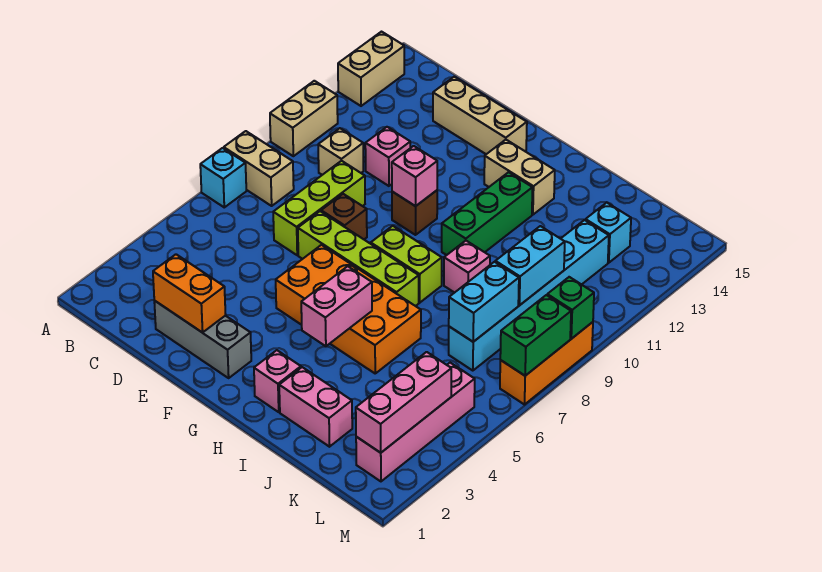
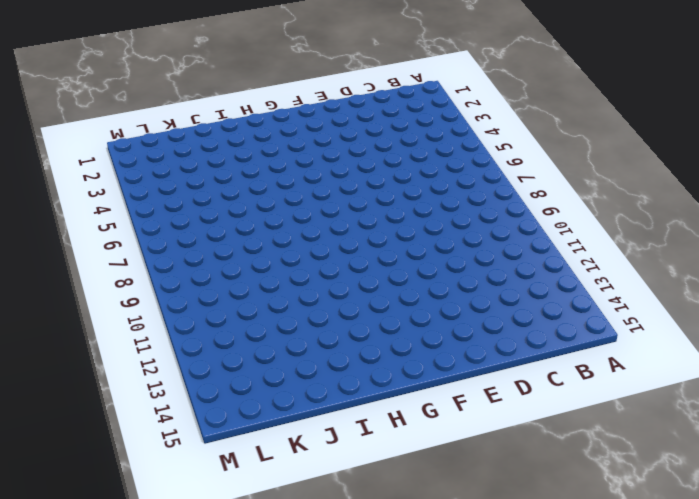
none -> cyan brick A7 level 1
none -> tan brick A8:B8 level 1
none -> tan brick A10:A11 level 1
none -> tan brick A13:A14 level 1

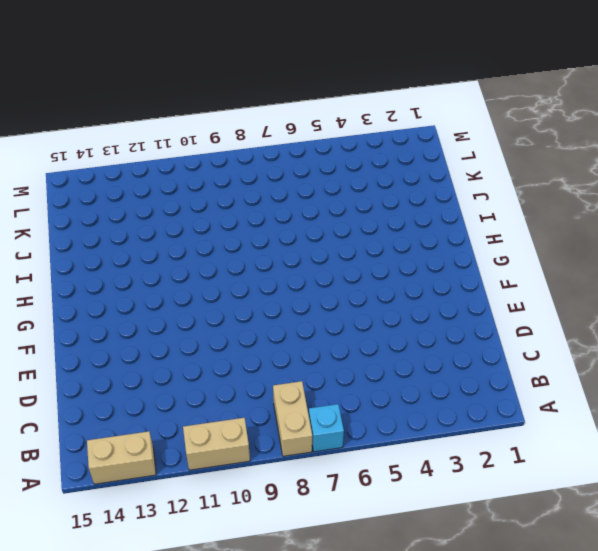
none -> tan brick C10 level 1
none -> grey brick D2:F2 level 1
none -> lime brick D7:D9 level 1
none -> pink brick D11 level 1

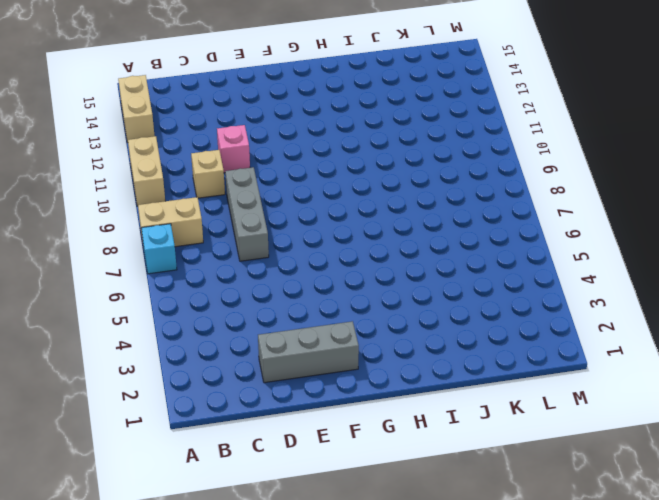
grey brick D7:D9 level 1 -> lime brick D7:D9 level 1
none -> tan brick D14:F14 level 1
none -> lime brick E7:H7 level 1
none -> brown brick E8 level 1
none -> orange brick F5:I6 level 1

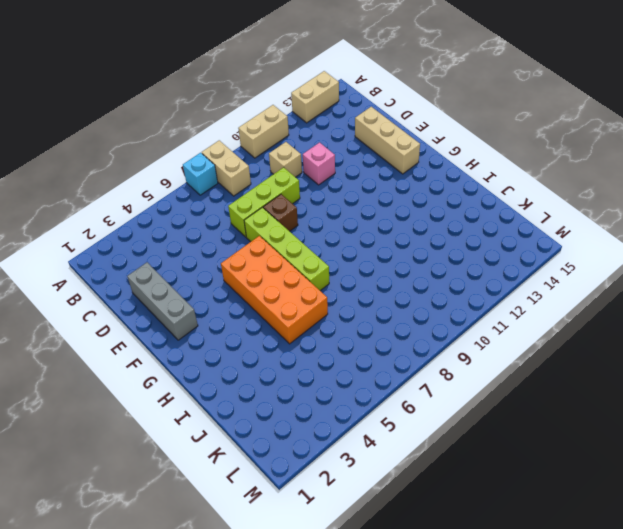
none -> brown brick F10 level 1
none -> lime brick G8:H8 level 1
none -> tan brick G13:H13 level 1
none -> pink brick H2 level 1

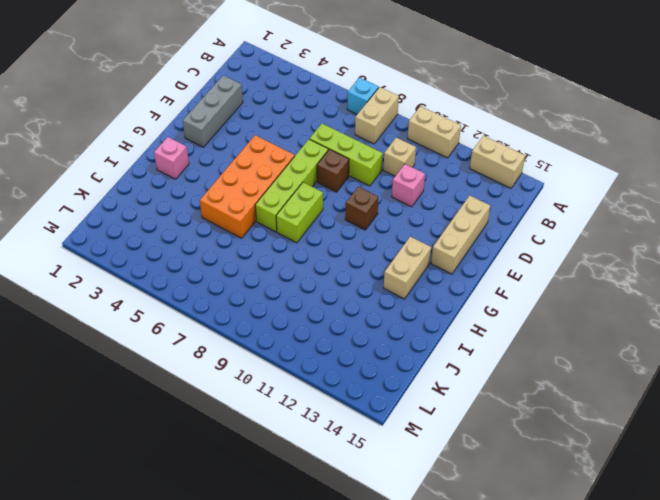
none -> green brick H10:H12 level 1
none -> pink brick I2:J2 level 1
none -> pink brick I9 level 1
none -> cyan brick K7:K12 level 1

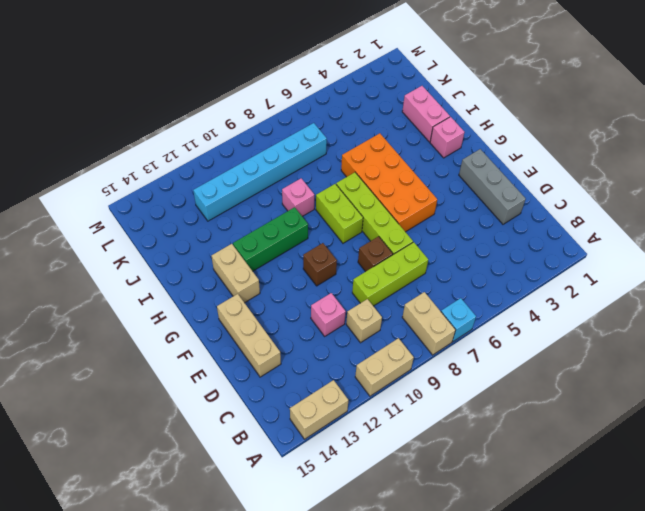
none -> cyan brick K13 level 1
none -> pink brick L2:L5 level 1
none -> orange brick M7:M9 level 1
none -> orange brick D2:E2 level 2

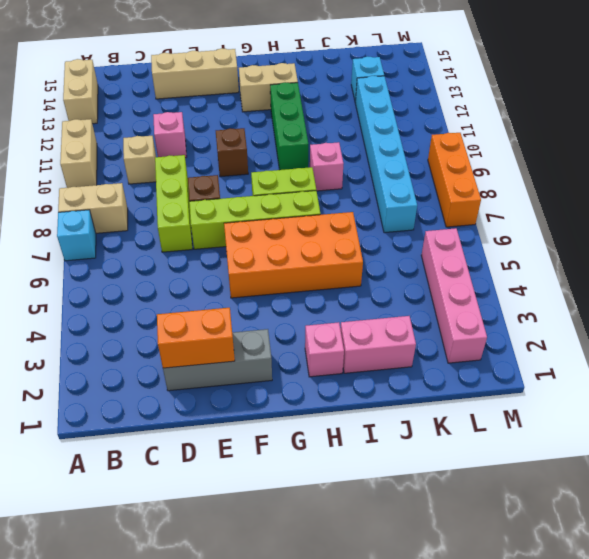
none -> pink brick F10 level 2
none -> pink brick H4:H5 level 2
none -> cyan brick K7:K8 level 2
none -> cyan brick K9:K10 level 2

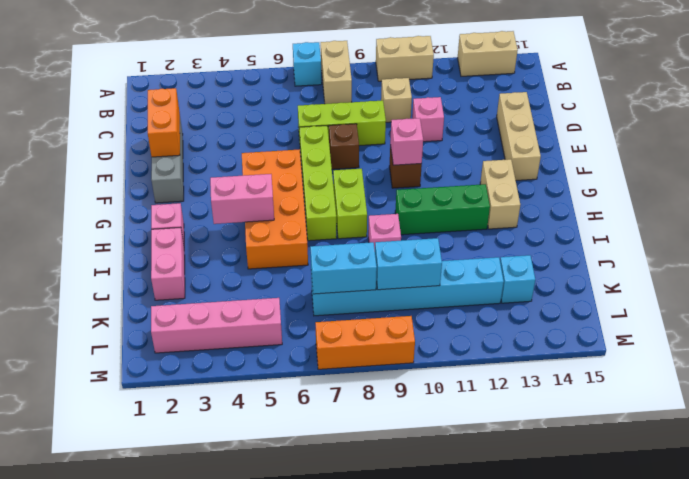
none -> pink brick L2:L4 level 2
none -> green brick M7:M8 level 2
none -> green brick M9 level 2

